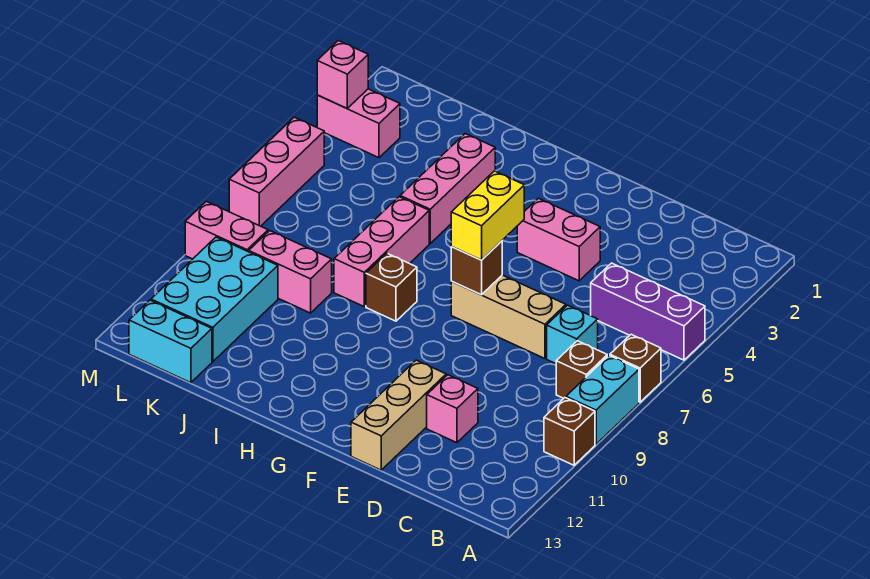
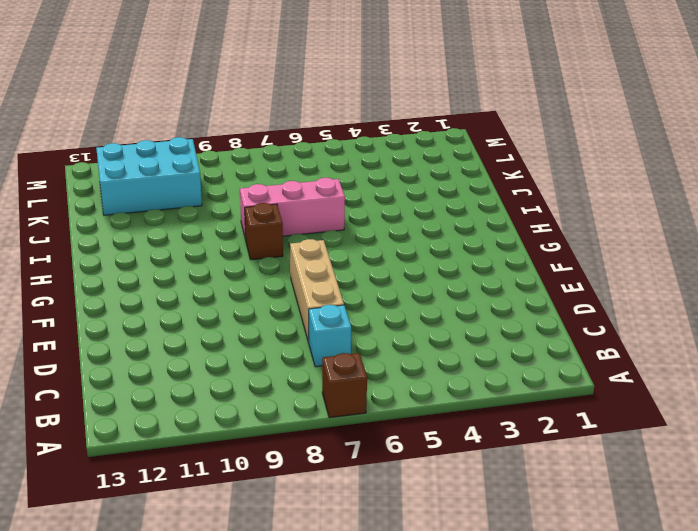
none -> purple brick A5:C5 level 1
none -> cyan brick A8:A9 level 1
none -> brown brick A10 level 1

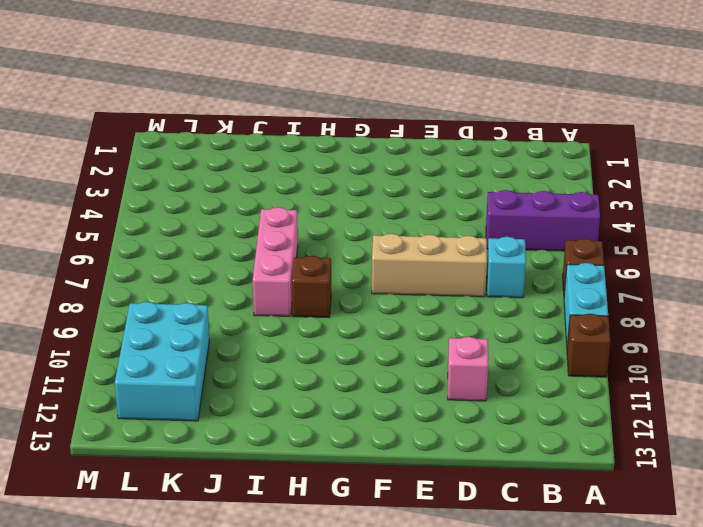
none -> brown brick B8 level 1
none -> pink brick E4:F4 level 1
none -> tan brick E11:E13 level 1

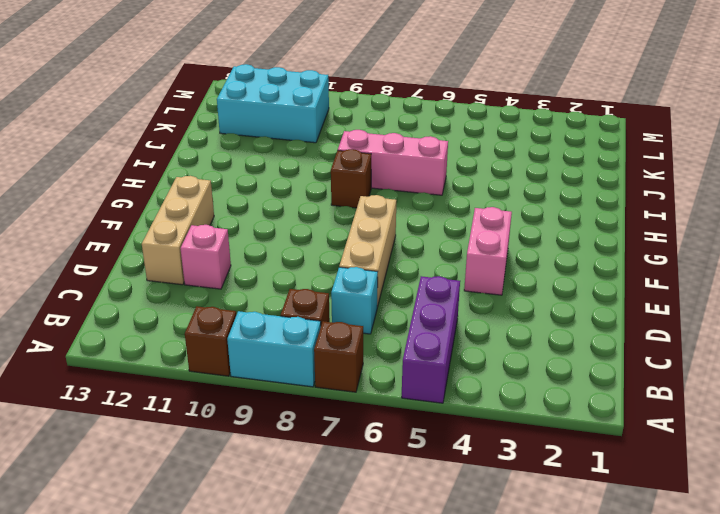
tan brick D12:F12 level 1 -> tan brick E11:E13 level 1
none -> pink brick I3:I5 level 1
none -> pink brick J9:K9 level 1
none -> cyan brick K13:L13 level 1

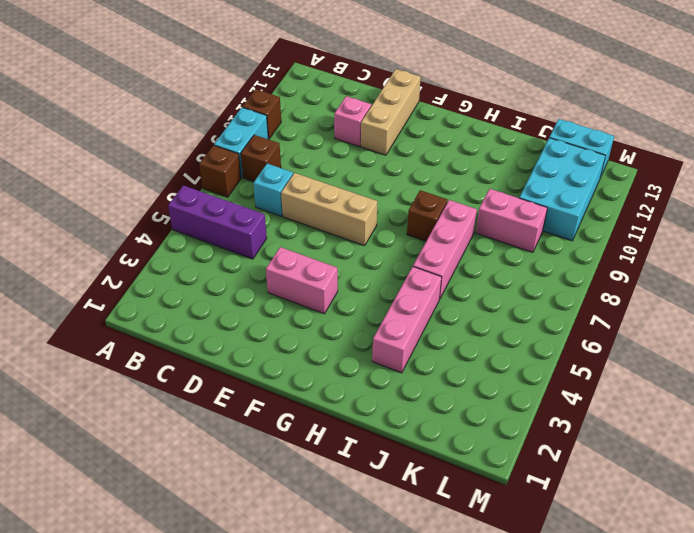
none -> pink brick L3:M3 level 1
none -> pink brick L9:M9 level 1
none -> pink brick M5:M7 level 1

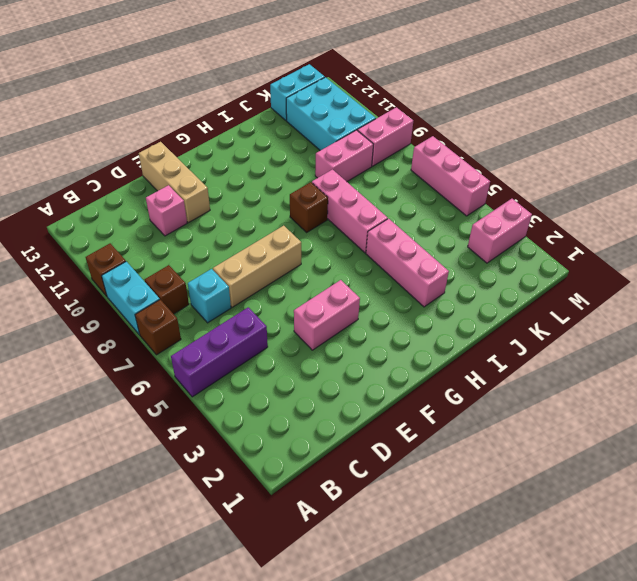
none -> brown brick F7 level 2
none -> pink brick M3 level 2
none -> yellow brick F6:F7 level 3

